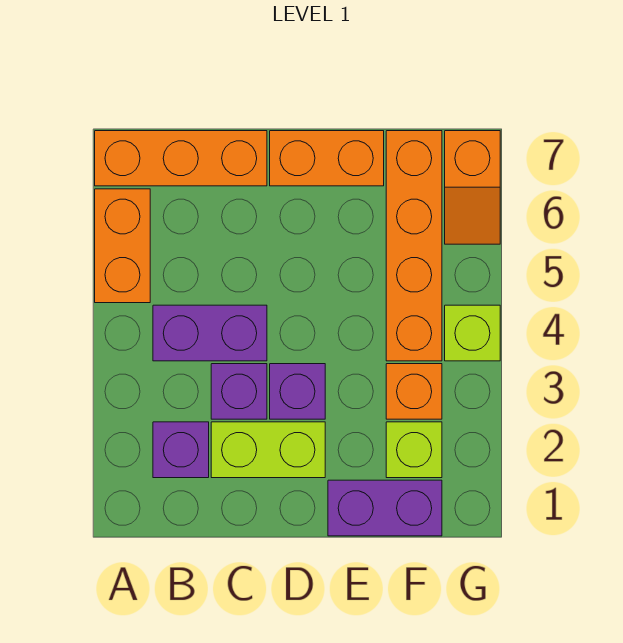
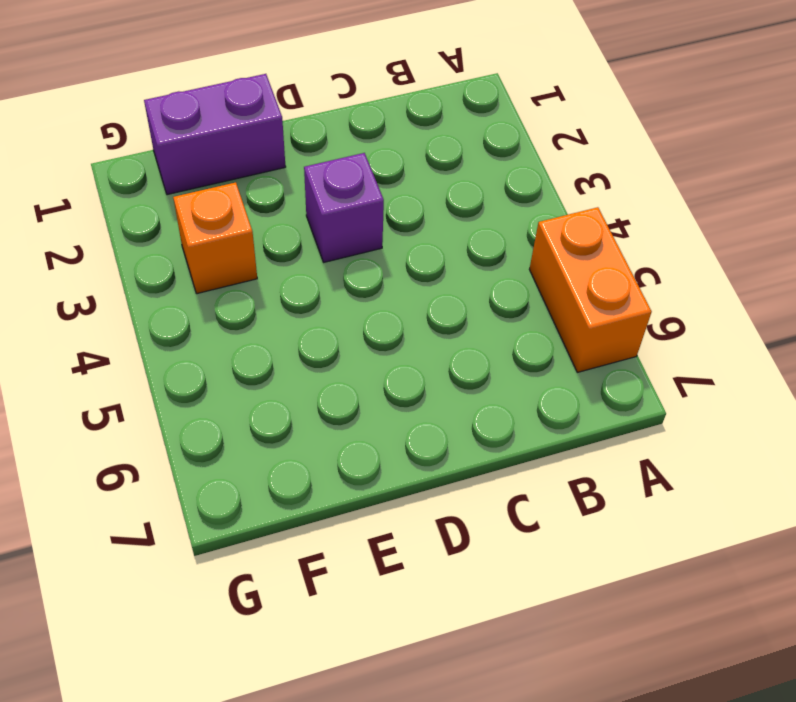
none -> orange brick A7:C7 level 1
none -> purple brick B2 level 1
none -> purple brick B4:C4 level 1

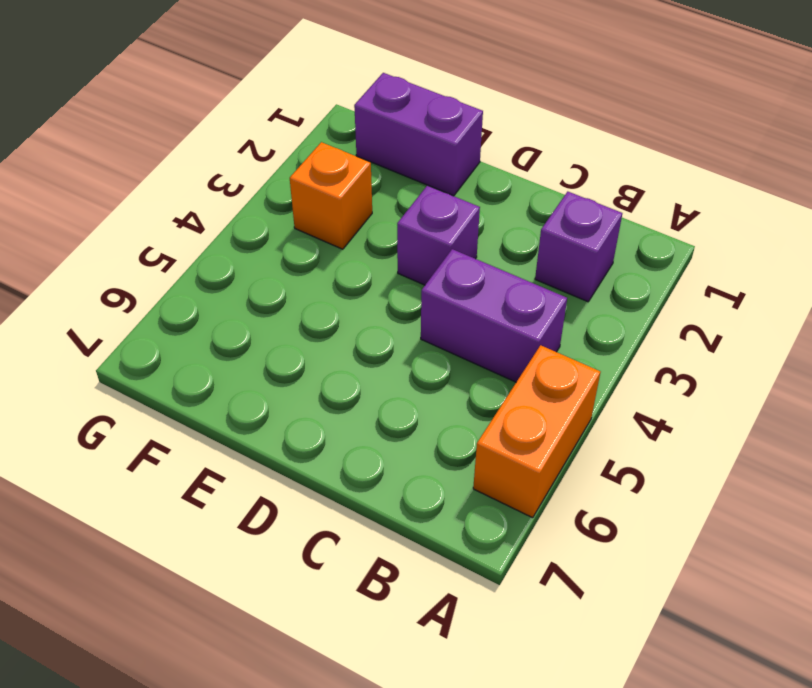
none -> orange brick A7:C7 level 1
none -> lime brick C2:D2 level 1
none -> purple brick C3 level 1

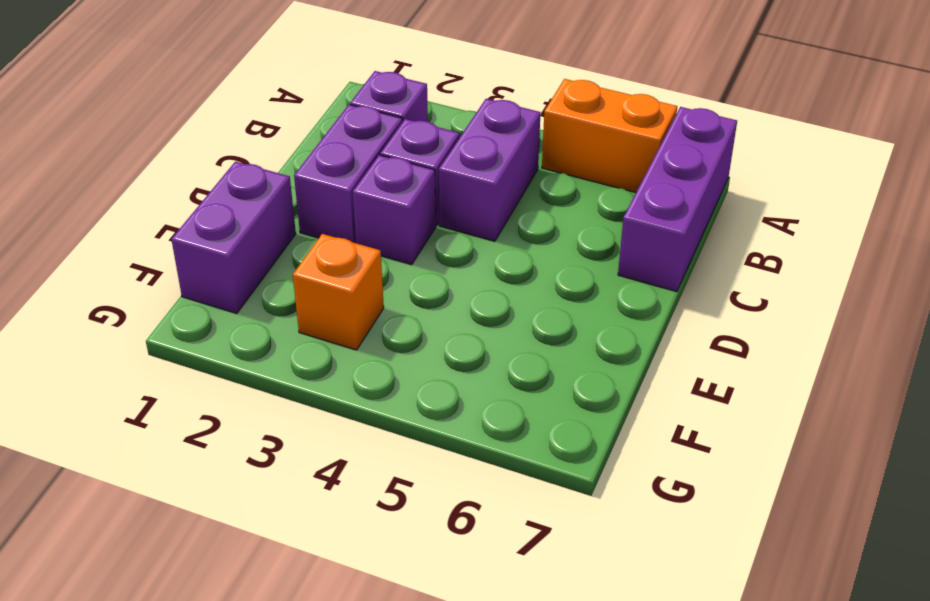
purple brick A7:C7 level 1 -> orange brick A7:C7 level 1
purple brick C2:D2 level 1 -> lime brick C2:D2 level 1
none -> orange brick D7:E7 level 1
none -> lime brick F2 level 1
none -> orange brick F4:F7 level 1

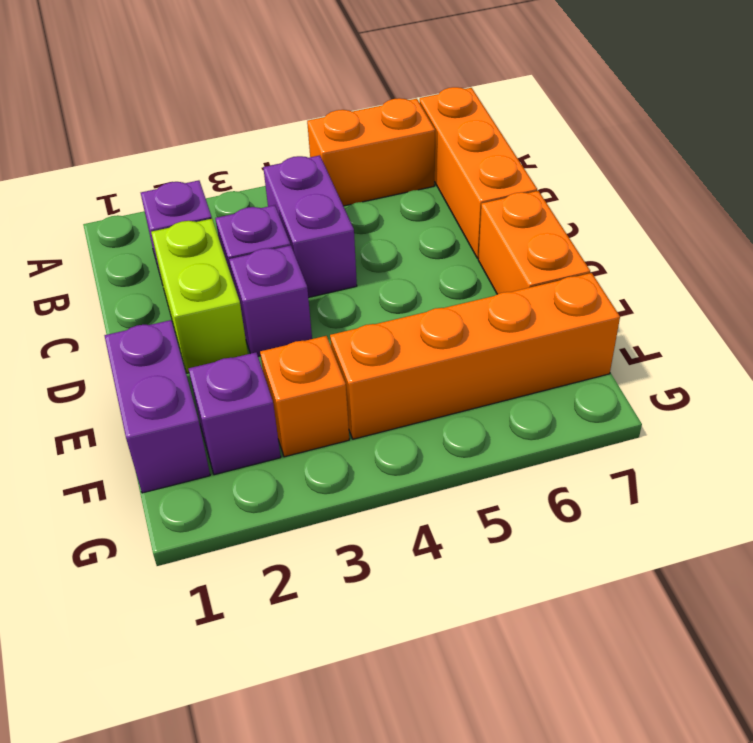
purple brick F2 level 1 -> lime brick F2 level 1
none -> lime brick G4 level 1
none -> orange slope G6:G7 level 1 top 7

